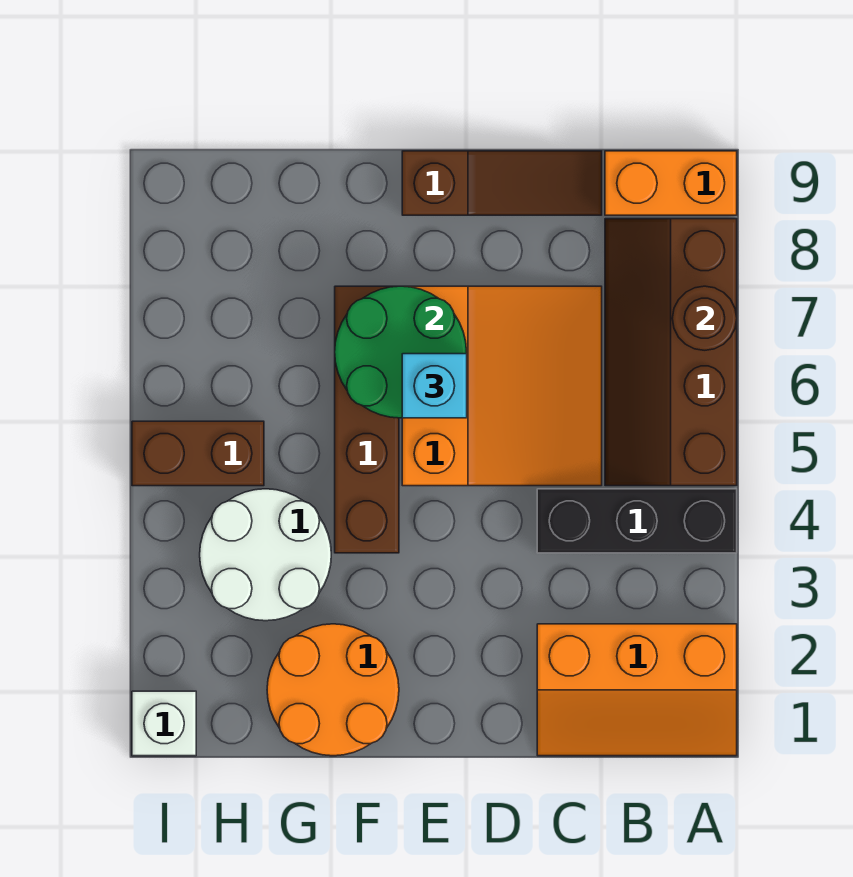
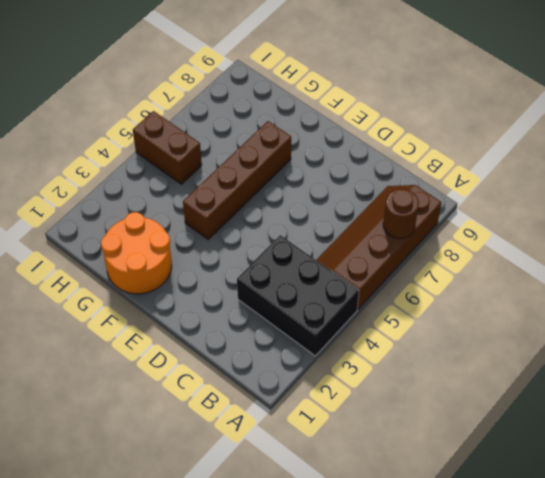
black brick A3:C4 level 1 -> black brick A4:C4 level 1
none -> orange slope A1:C2 level 1 top 2
none -> orange brick A9:B9 level 1
none -> orange slope C5:E7 level 1 top E

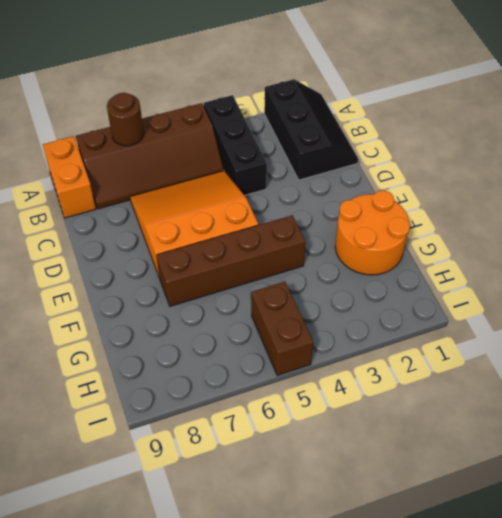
black slope A1:C2 level 1 top 2 -> orange slope A1:C2 level 1 top 2
none -> brown slope C9:E9 level 1 top E
none -> white round brick G3:H4 level 1
none -> white brick I1 level 1

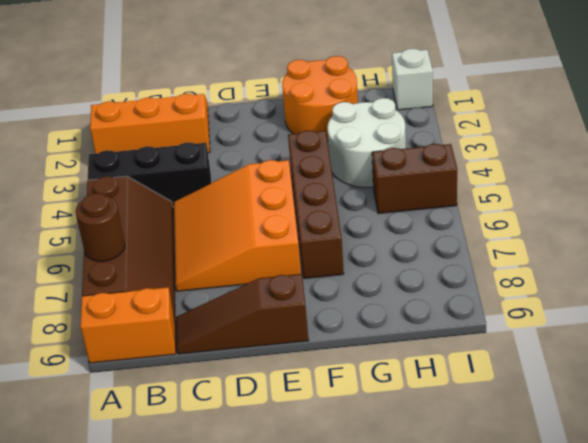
none -> green round brick E6:F7 level 2
none -> cyan brick E6 level 3

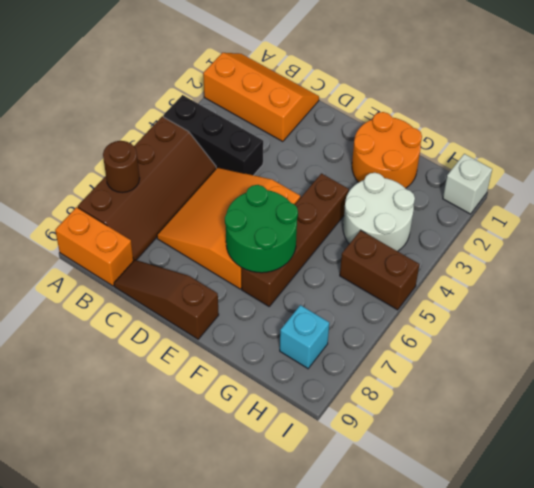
cyan brick H8 level 1 -> cyan brick E6 level 3

